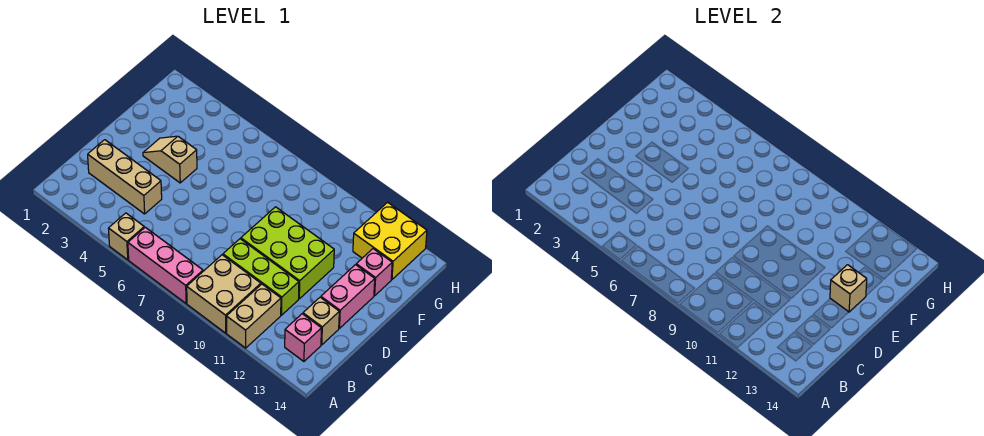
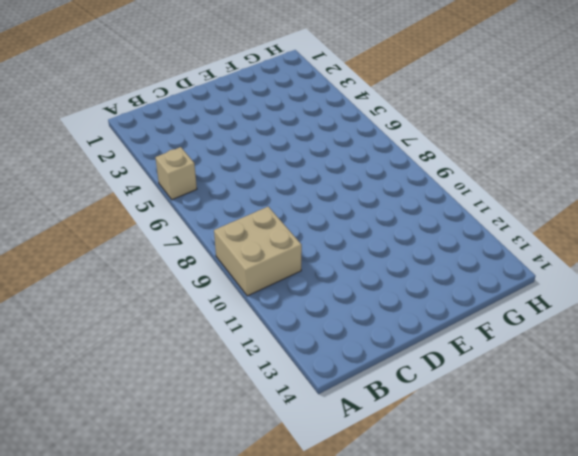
none -> pink brick A6:A8 level 1
none -> tan brick A11:B11 level 1
none -> pink brick B13 level 1

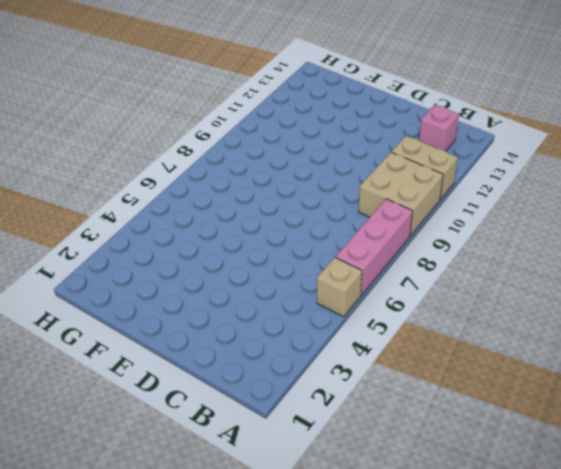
none -> tan brick C2:C4 level 1
none -> lime brick C9:C11 level 1
none -> tan brick C13 level 1

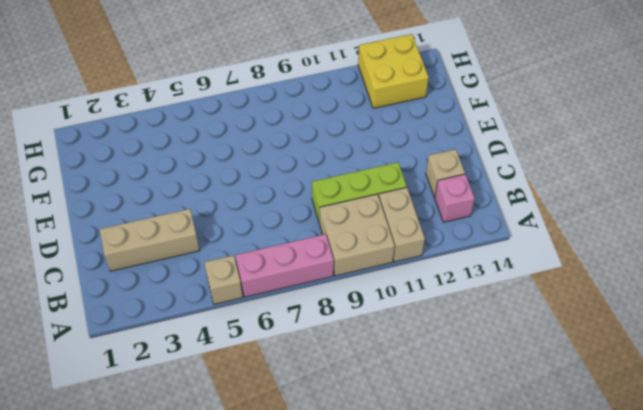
none -> lime brick D9:E11 level 1
none -> pink brick D13:E13 level 1
none -> tan slope E3:E4 level 1 top 4

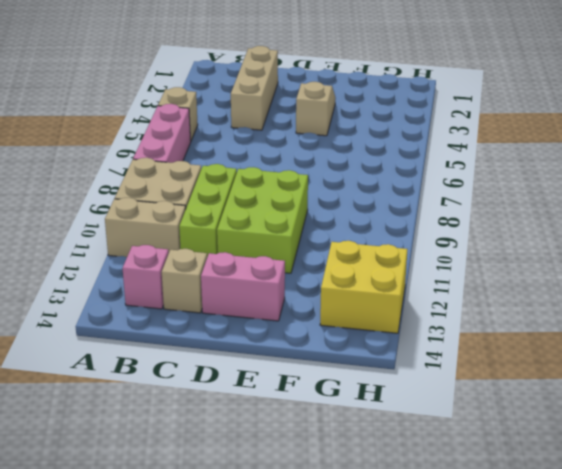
none -> pink brick F13 level 1
none -> tan brick E13 level 2

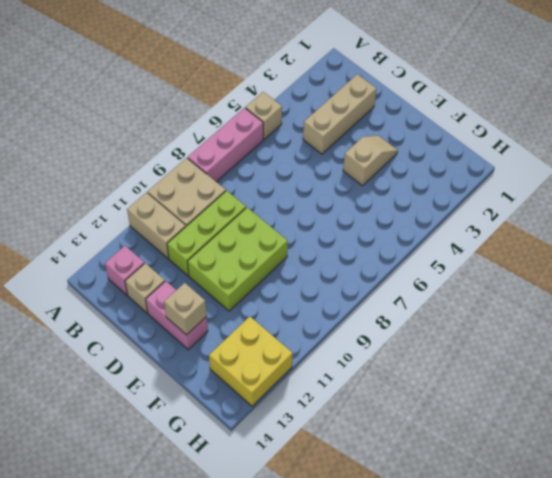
none -> pink brick F13 level 1

